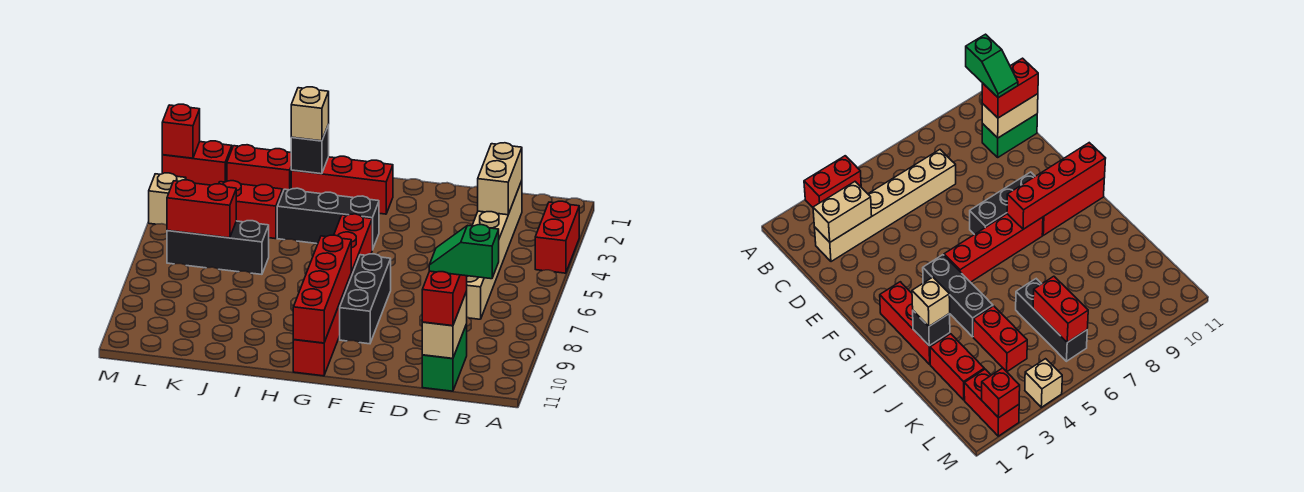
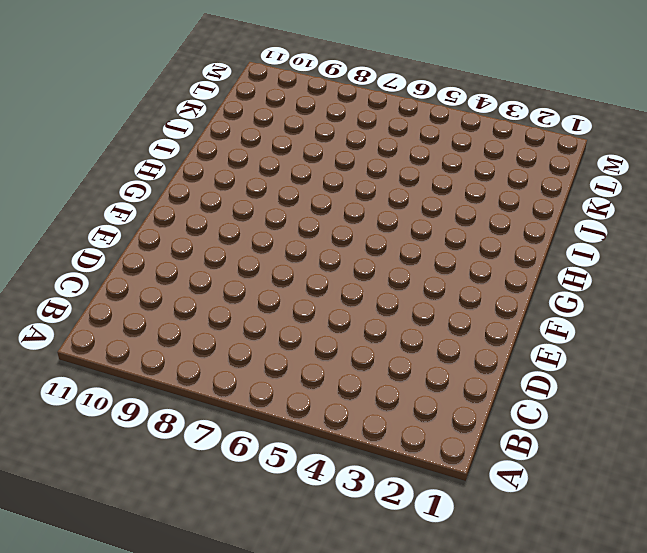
none -> red brick A3:A4 level 1
none -> tan brick C2:C7 level 1
none -> green brick C10:C11 level 1

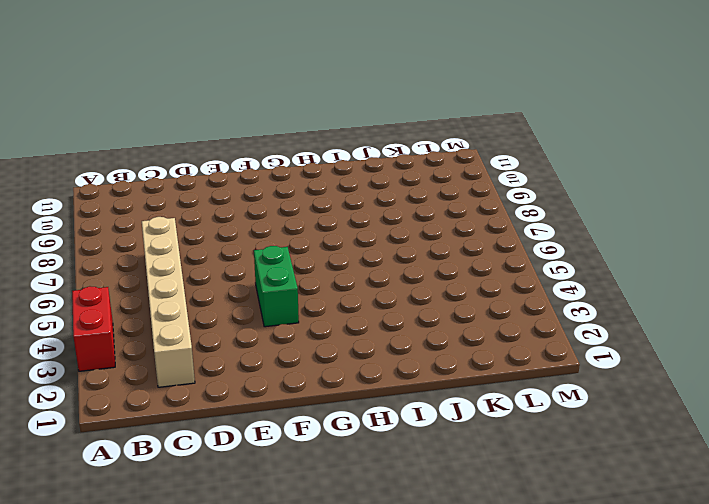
green brick F4:F5 level 1 -> green brick C10:C11 level 1
none -> black brick F7:F9 level 1
none -> red brick G2:I2 level 1
none -> black brick G4:I4 level 1

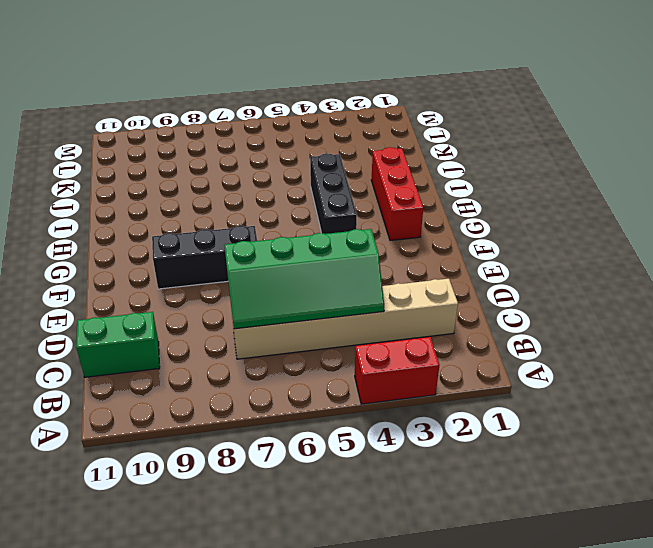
green slope C4:D7 level 2 top D -> none
none -> red brick G5:G8 level 1
none -> red brick G9:G11 level 1
none -> red brick J2:K2 level 1

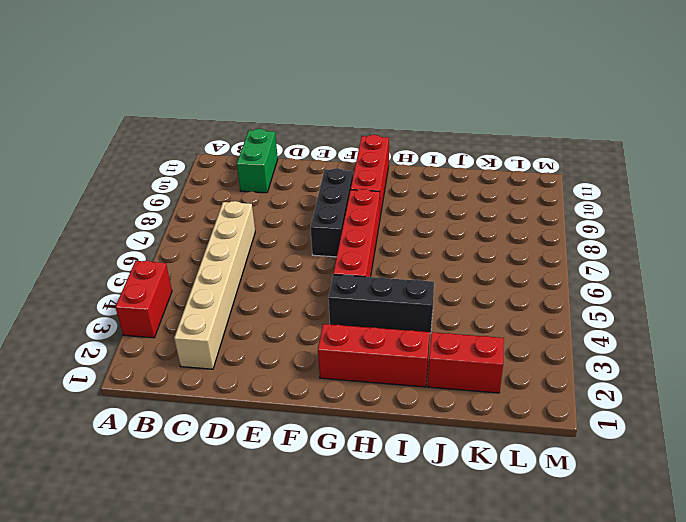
none -> red brick J4:K4 level 1
none -> black brick J6:L6 level 1
none -> red brick L2:M2 level 1

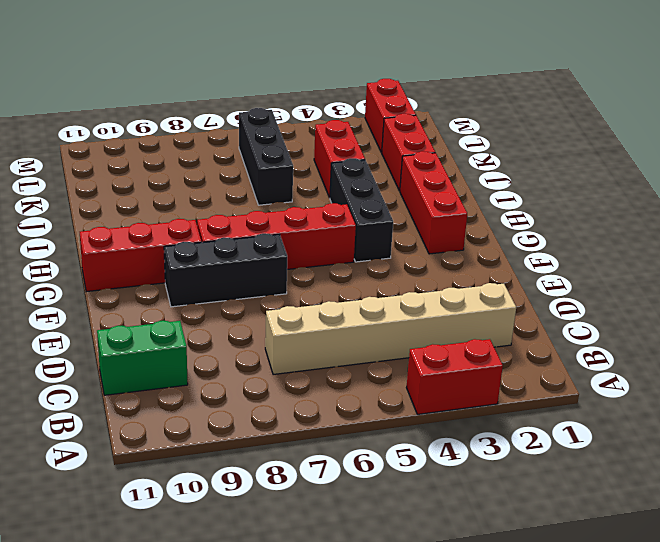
none -> tan brick M4 level 1
none -> tan brick C2:C3 level 2
none -> tan brick C10:C11 level 2

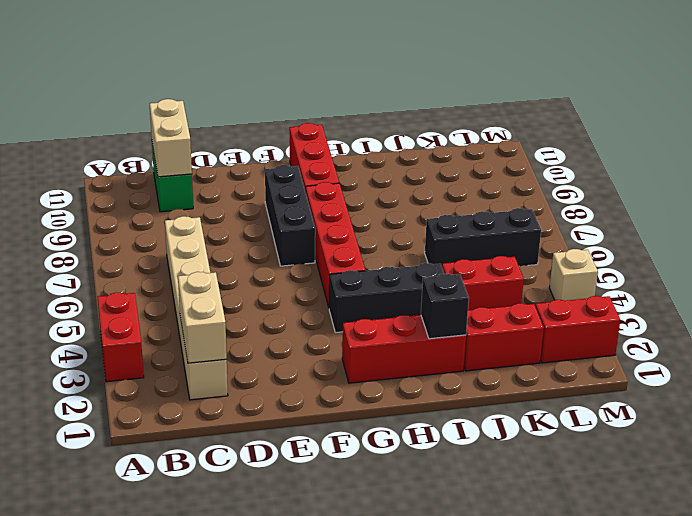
none -> red brick G8:G11 level 2
none -> red brick K6:L6 level 2
none -> red brick M2 level 2

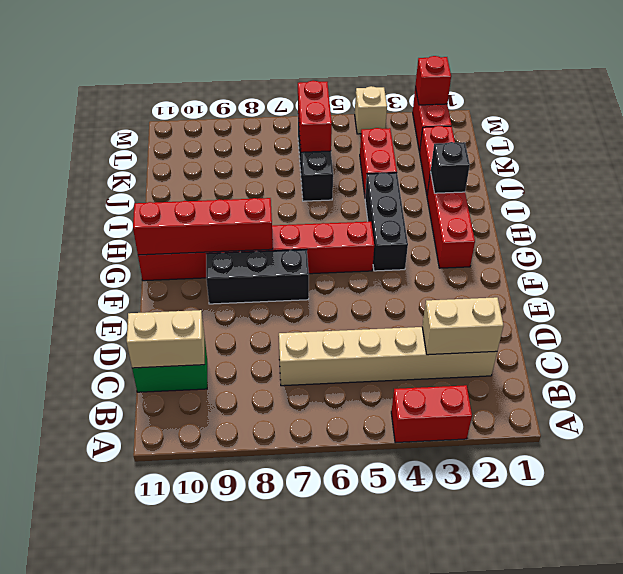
none -> red brick C10:C11 level 3
none -> tan brick I2 level 3
none -> green slope B10:C10 level 4 top B

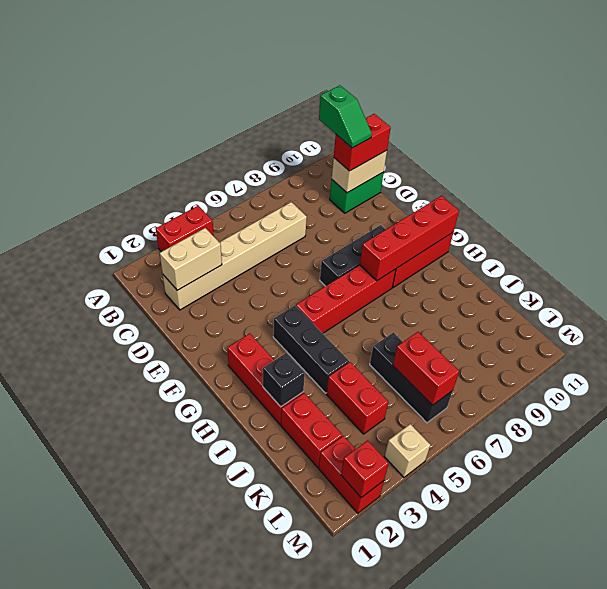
none -> tan brick I2 level 3

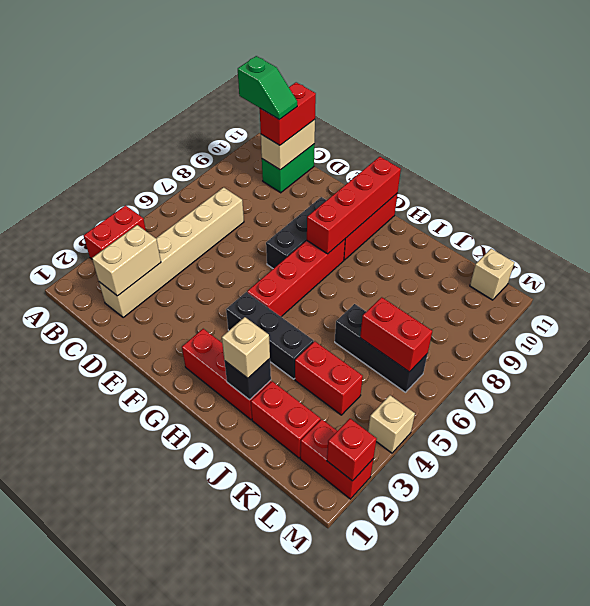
tan brick L11 level 1 -> none

